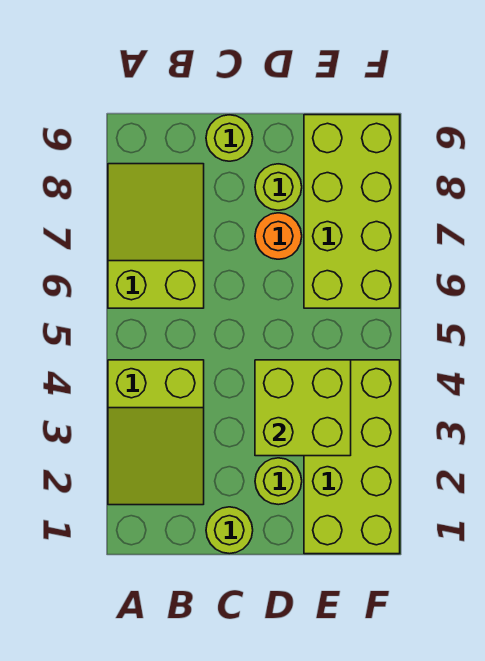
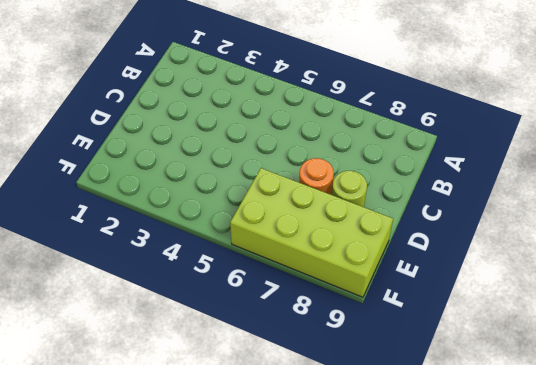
none -> lime slope A2:B4 level 1 top 4
none -> lime slope A6:B8 level 1 top 6

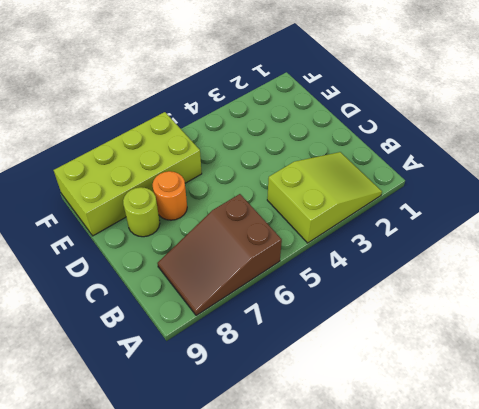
brown slope A6:B8 level 1 top 6 -> lime slope A6:B8 level 1 top 6
none -> lime round brick C1 level 1
none -> lime round brick C9 level 1

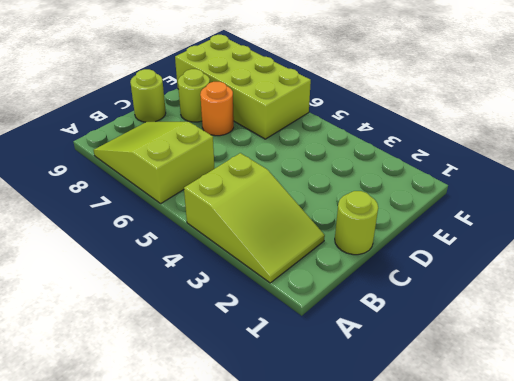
none -> lime round brick D2 level 1
none -> lime brick E1:F4 level 1

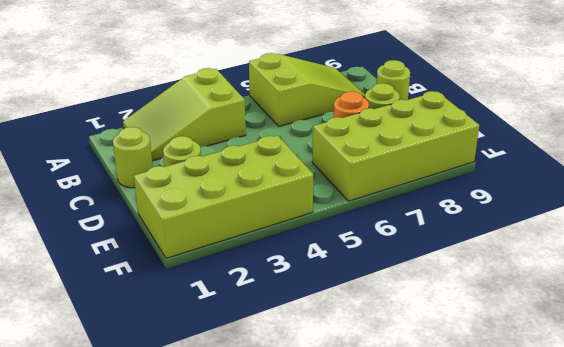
none -> lime brick D3:E4 level 2

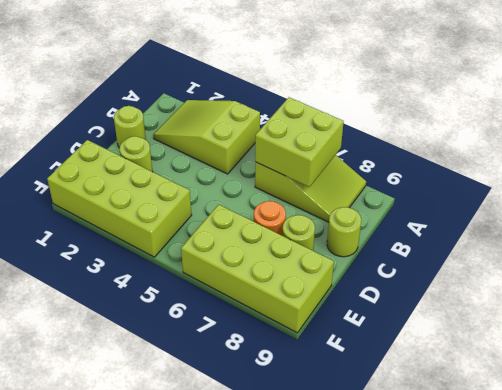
lime brick A6:B7 level 2 -> lime brick D3:E4 level 2

